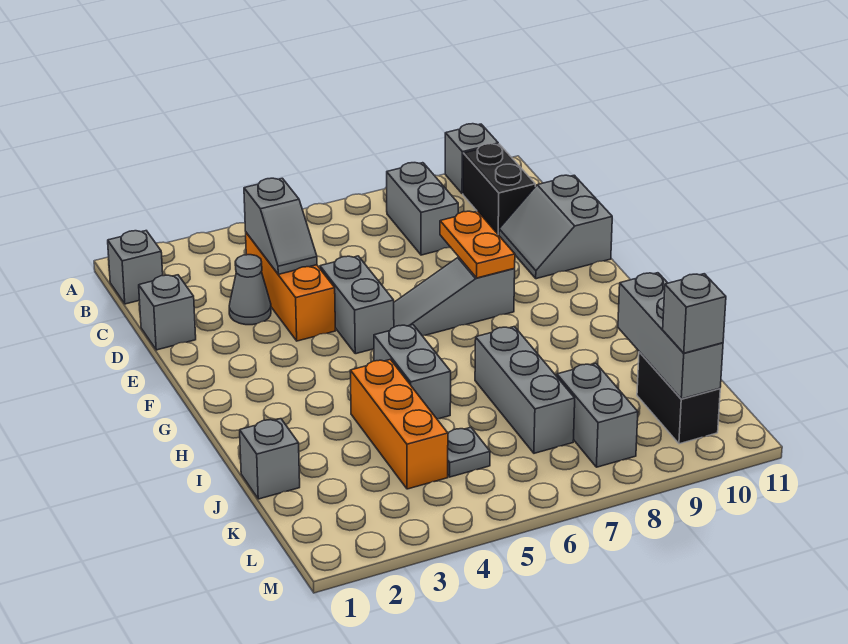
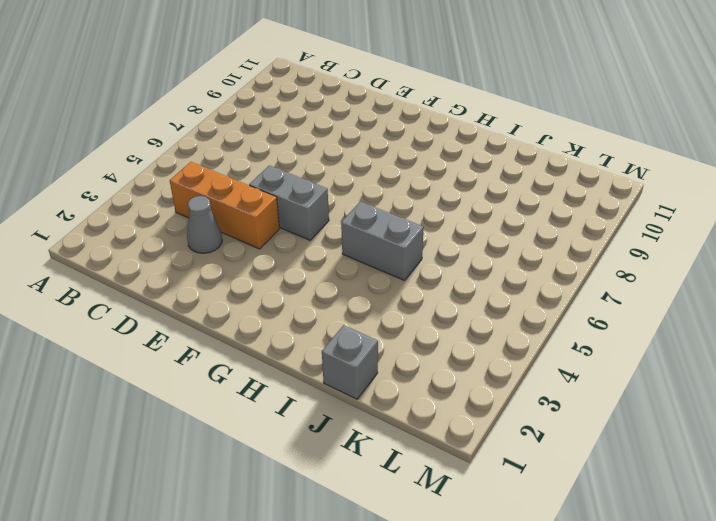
none -> grey brick A10 level 1
none -> grey brick B1 level 1
none -> grey brick B8:C8 level 1

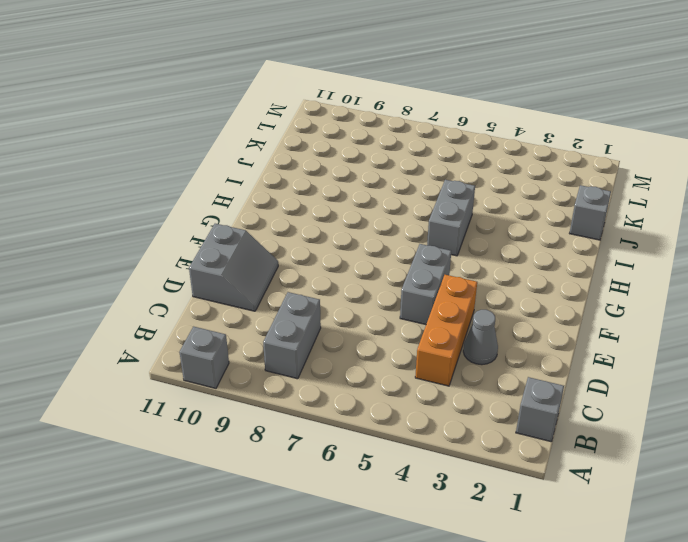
none -> black brick B10:C10 level 1
none -> grey brick D1 level 1
none -> grey slope F6:F8 level 1 top 8

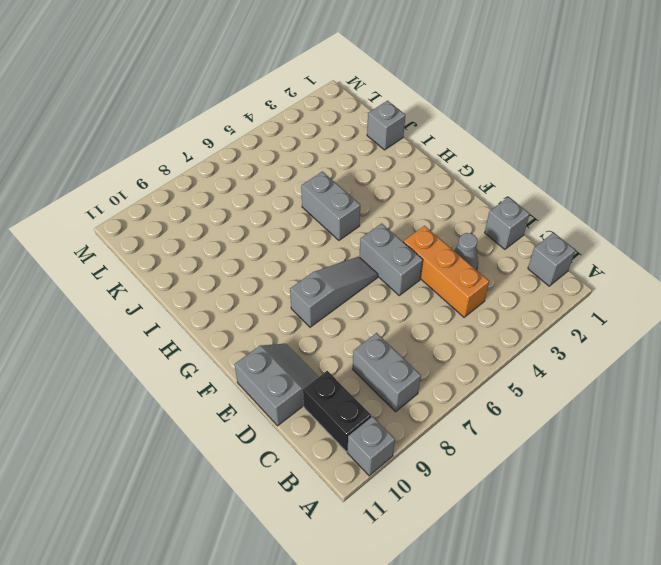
none -> orange brick I4:K4 level 1
none -> grey brick I7:K7 level 1
none -> grey plate K5 level 1

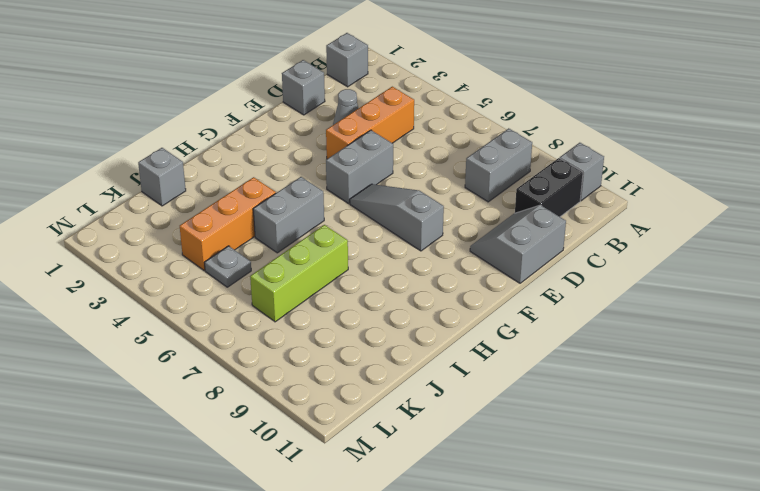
lime brick I7:K7 level 1 -> grey brick I7:K7 level 1
none -> grey brick K8:L8 level 1
none -> black brick K10:L10 level 1
none -> grey slope C4:D4 level 2 top C

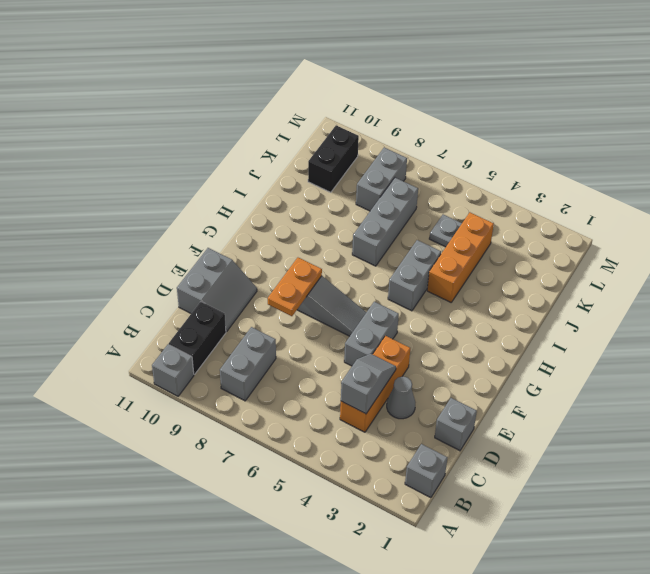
none -> grey brick J1 level 1
none -> grey brick J10:L10 level 2
none -> grey brick L10 level 3

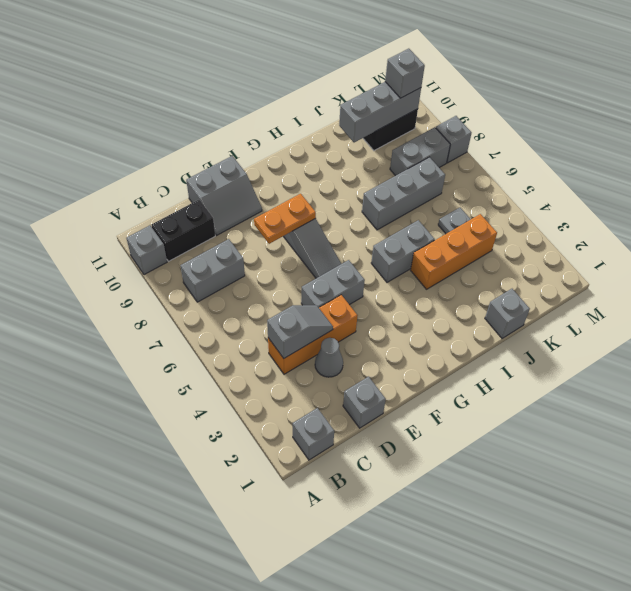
grey brick M8 level 1 -> none

